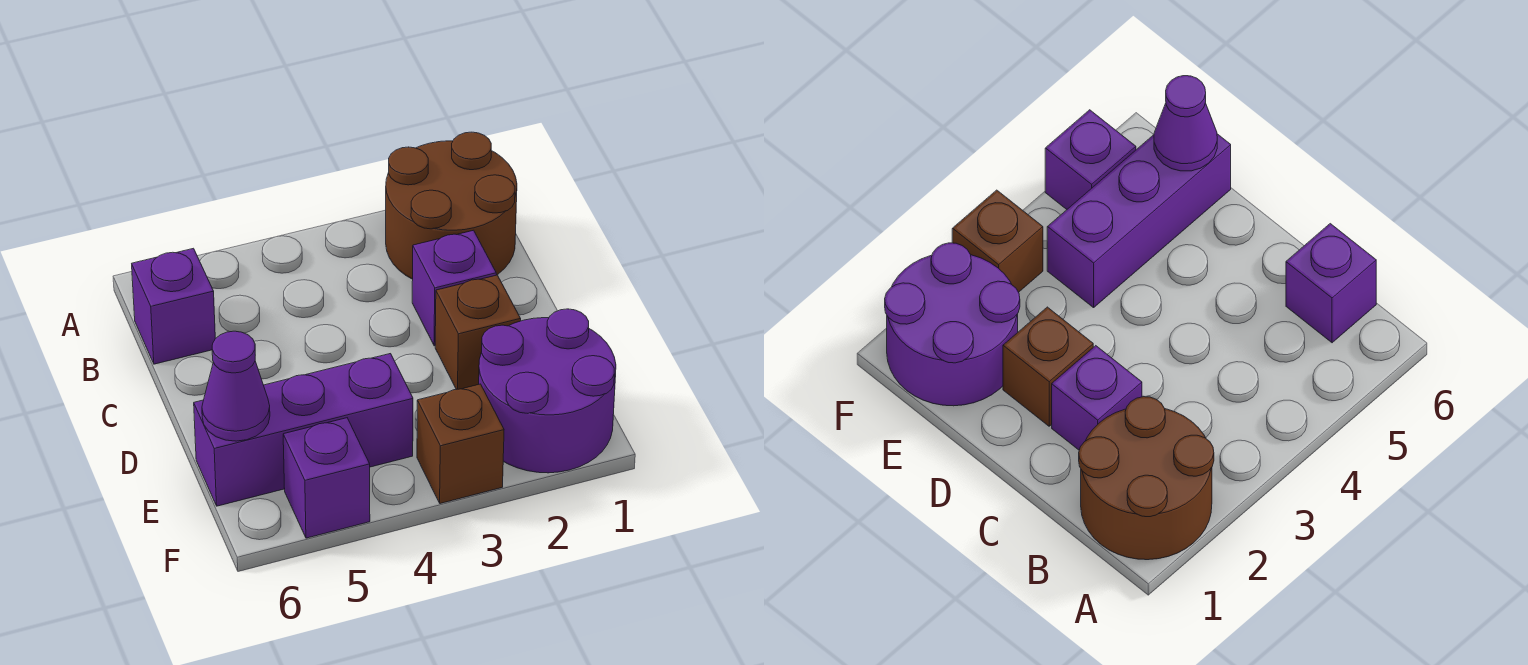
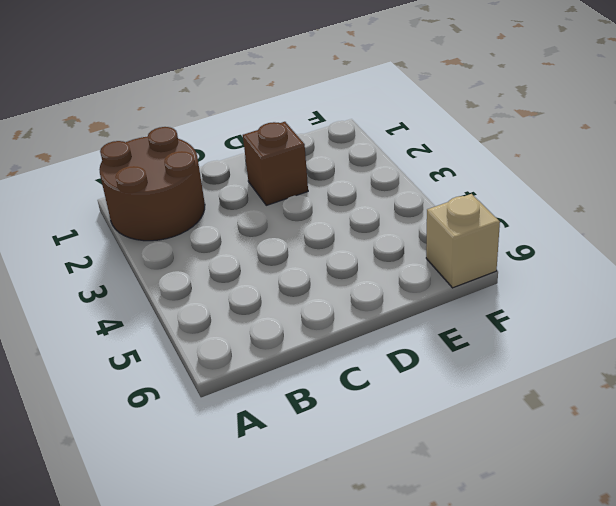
tan brick F6 level 1 -> none
none -> purple brick B6 level 1
none -> purple brick C2 level 1

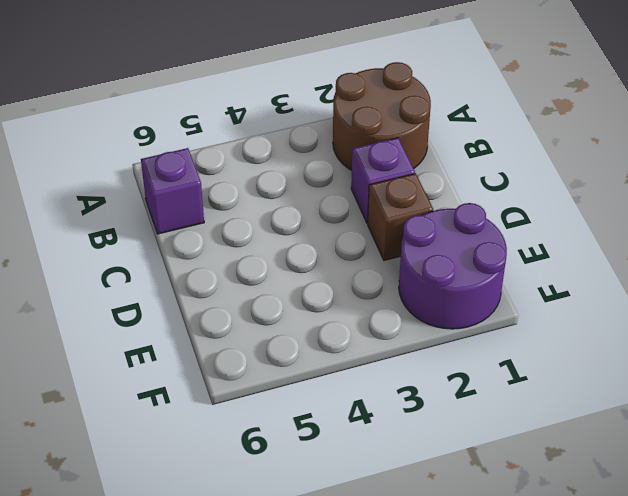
none -> purple brick E4:E6 level 1
none -> brown brick F3 level 1

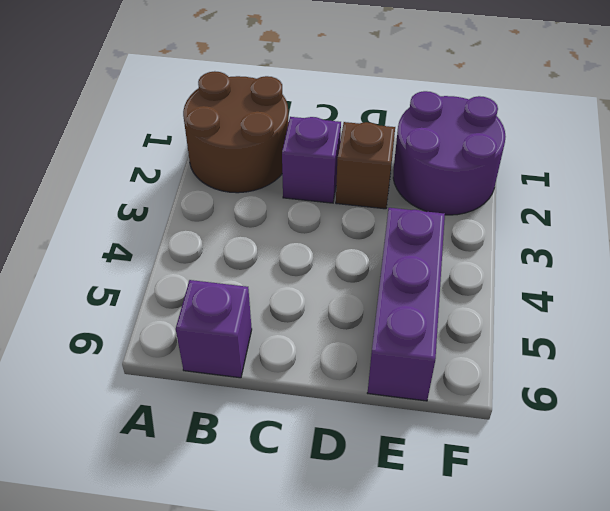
none -> brown brick F3 level 1
none -> purple brick F5 level 1

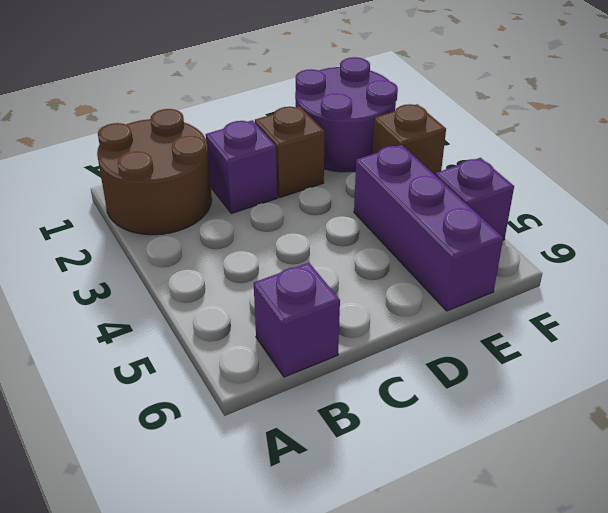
none -> purple cone E6 level 2

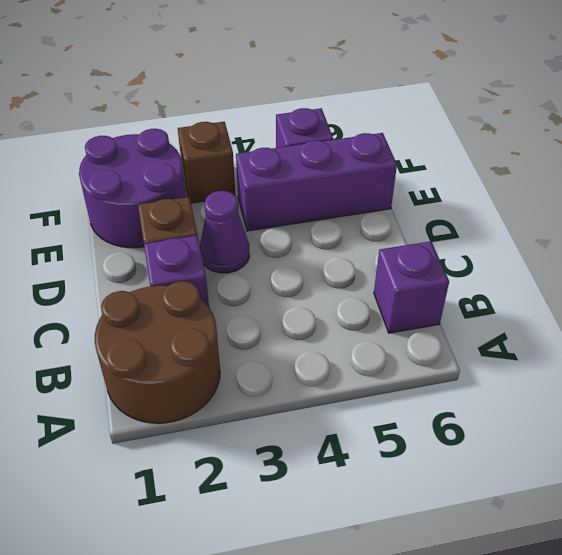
purple cone D3 level 1 -> purple cone E6 level 2

